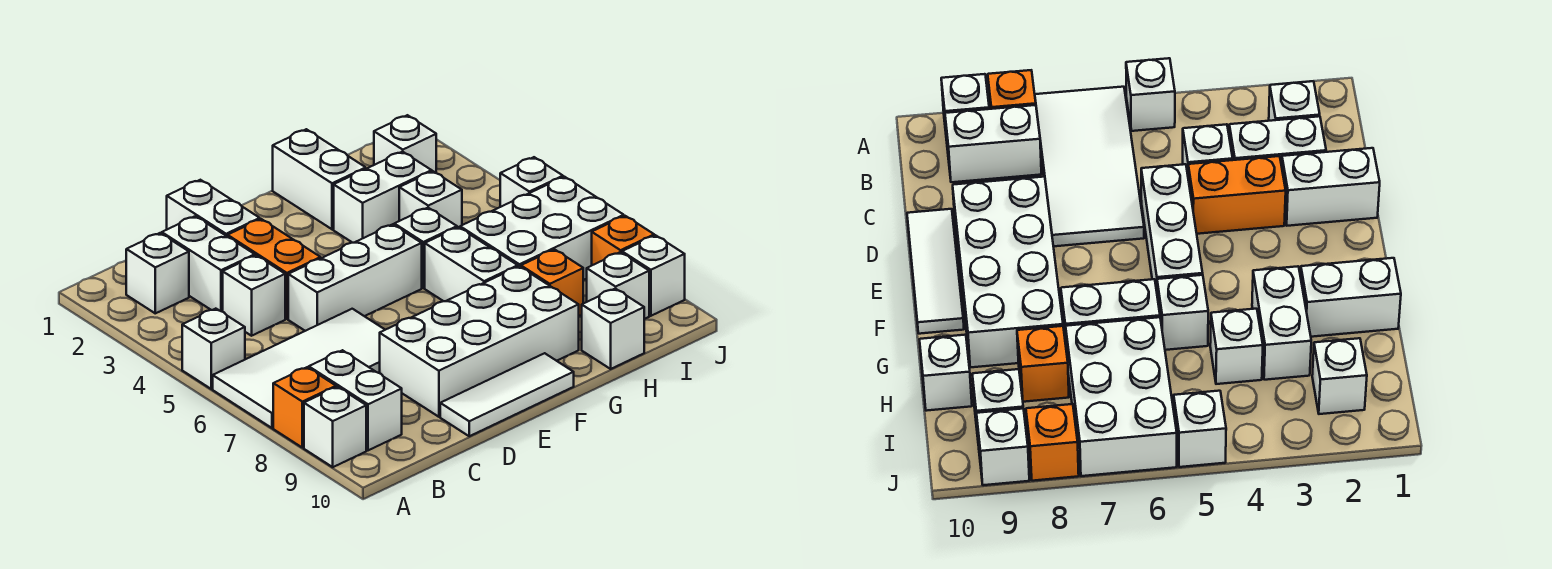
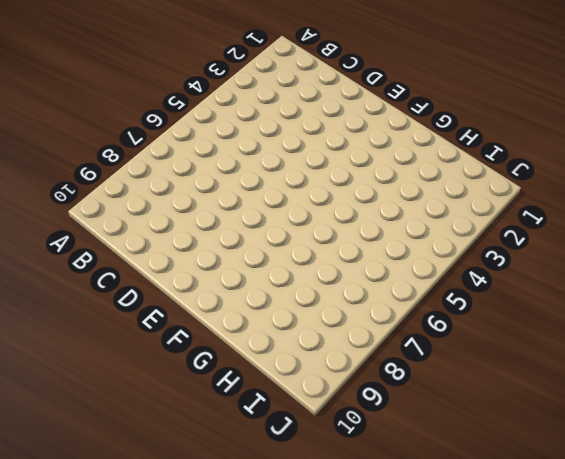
none -> white brick A5 level 1
none -> white tile A6:D7 level 1
none -> orange brick A8 level 1

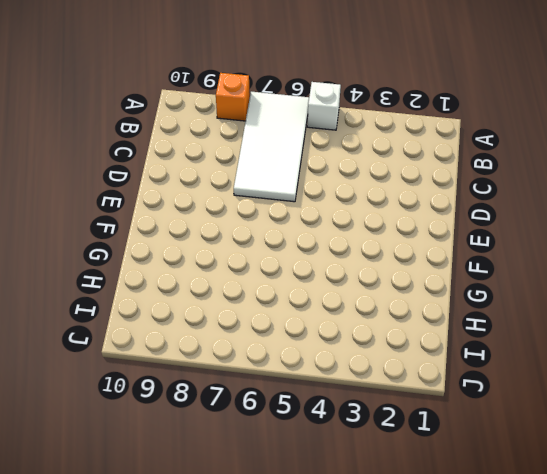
none -> white brick A9 level 1
none -> white brick B2 level 1
none -> white brick B8:B9 level 1

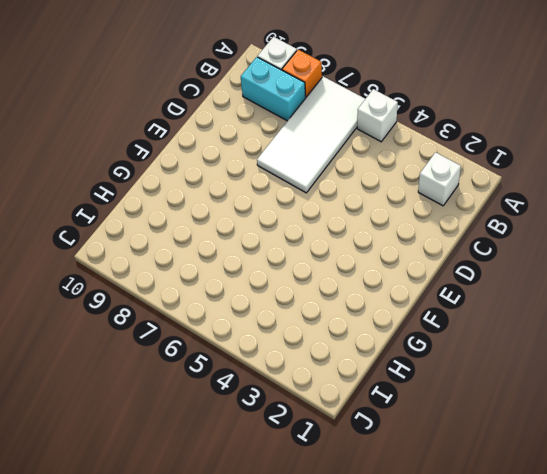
cyan brick B8:B9 level 1 -> white brick B8:B9 level 1
none -> white brick C2:C3 level 1
none -> white brick C4 level 1
none -> white brick D1:D2 level 1

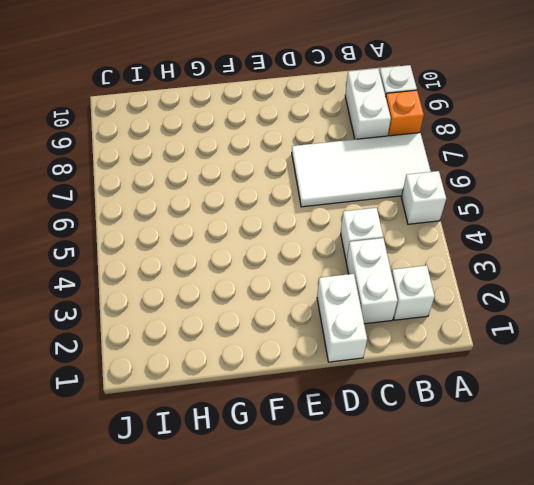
none -> orange brick D3:D4 level 1
none -> white brick D5:F5 level 1
none -> white brick D8:G9 level 1

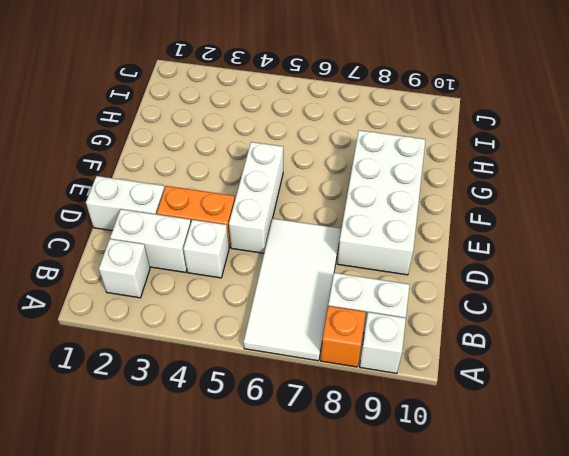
none -> white brick A5 level 1
none -> white tile D10:F10 level 1
none -> white brick G1:G2 level 1

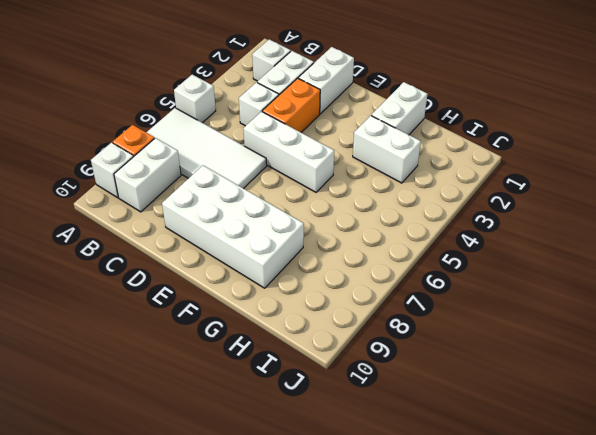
none -> white tile D10:F10 level 1
none -> white brick G5 level 1
none -> white brick G6:G7 level 1

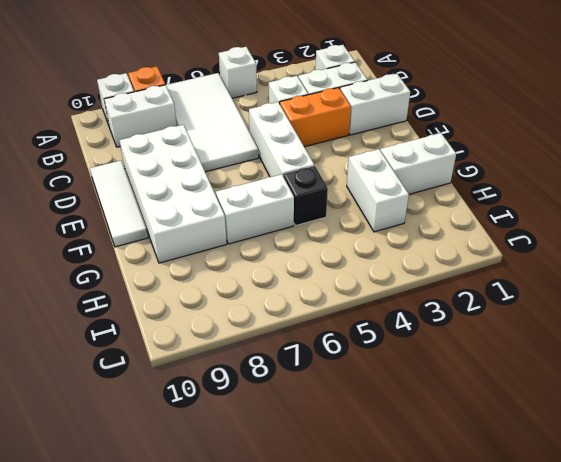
black brick G5 level 1 -> white brick G5 level 1
none -> white brick H4 level 1
none -> white brick H6:J7 level 1
none -> orange brick H8 level 1

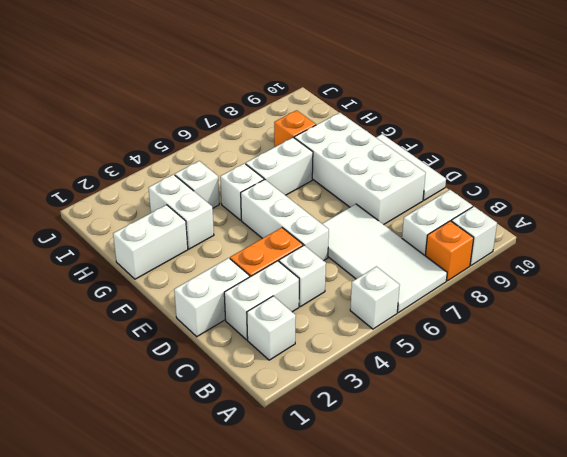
none -> white brick H6:J7 level 1
none -> white brick H10 level 1
none -> white brick I2 level 1

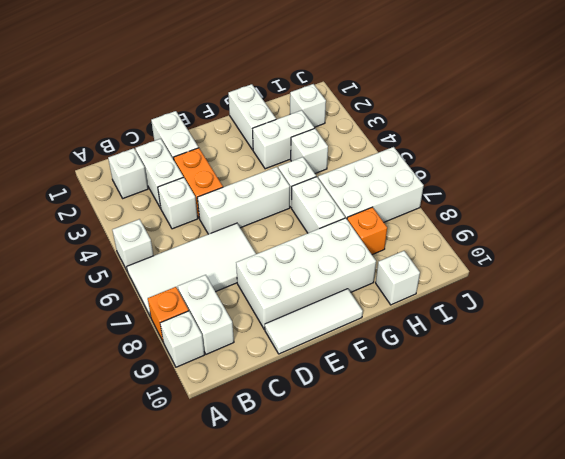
none -> white brick I9 level 1
none -> white brick J5 level 1
none -> orange brick J8 level 1

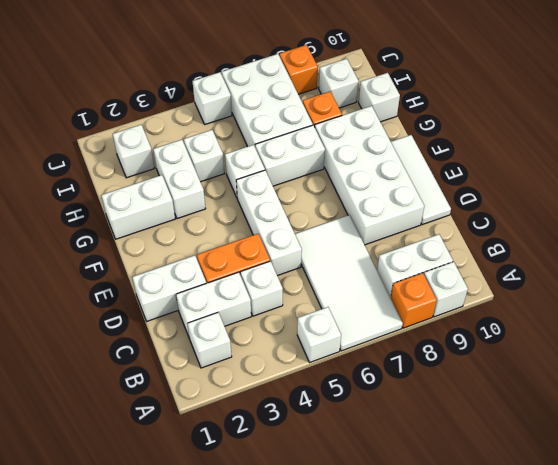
none -> white brick J9 level 1

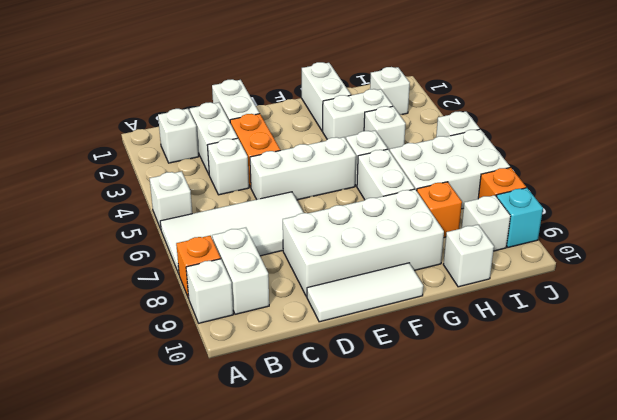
cyan brick J9 level 1 -> white brick J9 level 1

